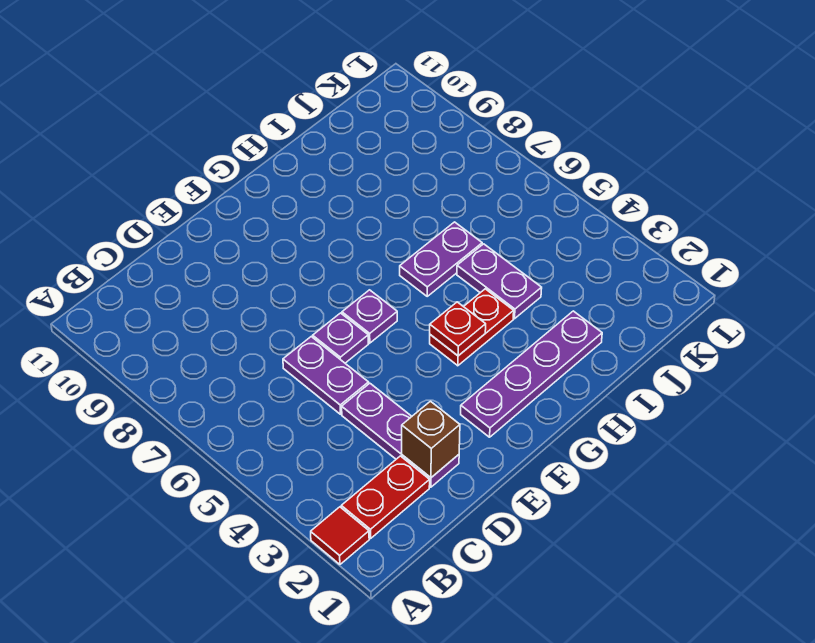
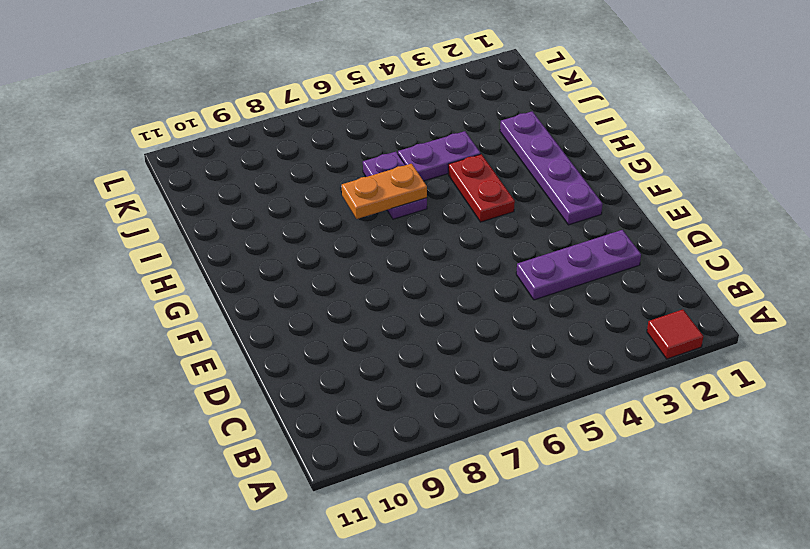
orange plate H6:H7 level 2 -> none
none -> red plate B2:C2 level 1
none -> purple plate D5:D6 level 1
none -> purple plate E6 level 1

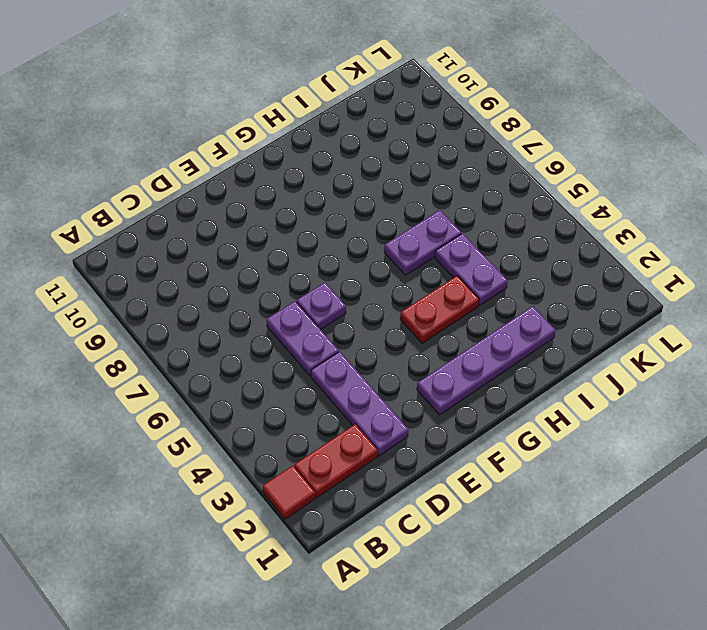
none -> purple plate F6 level 1
none -> brown brick D2 level 2
none -> red plate G4 level 2

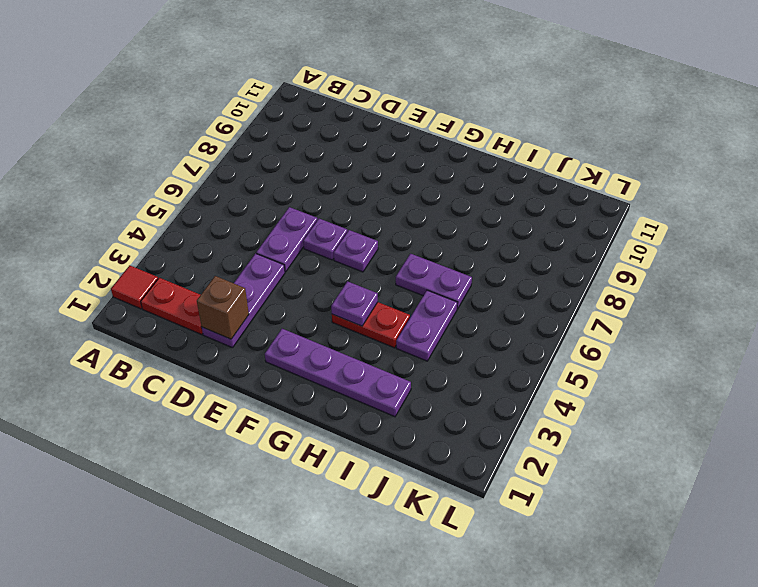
purple plate G4 level 2 -> red plate G4 level 2

